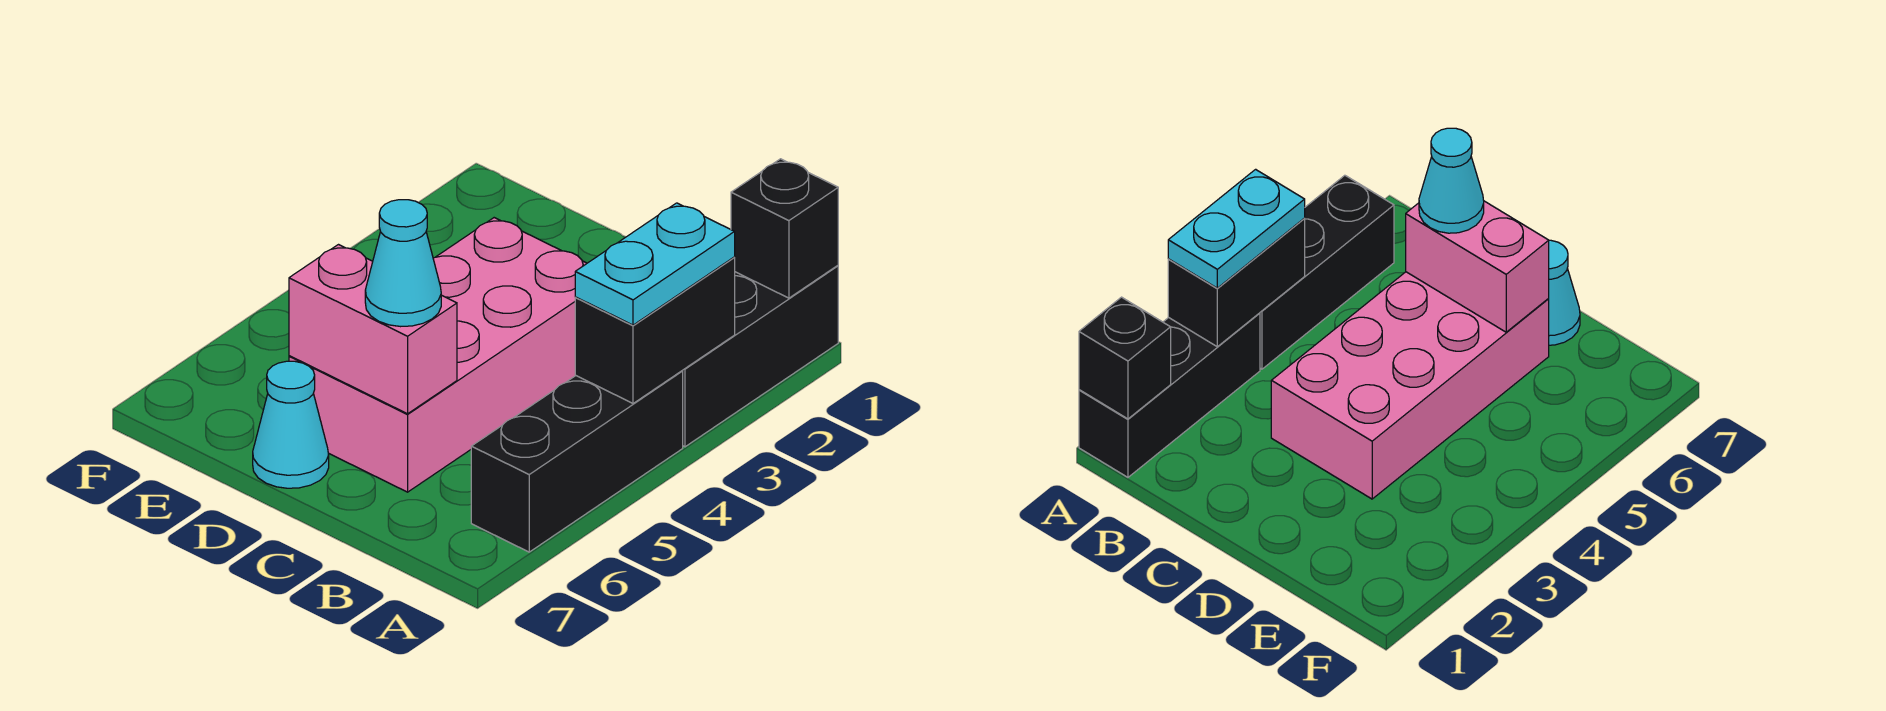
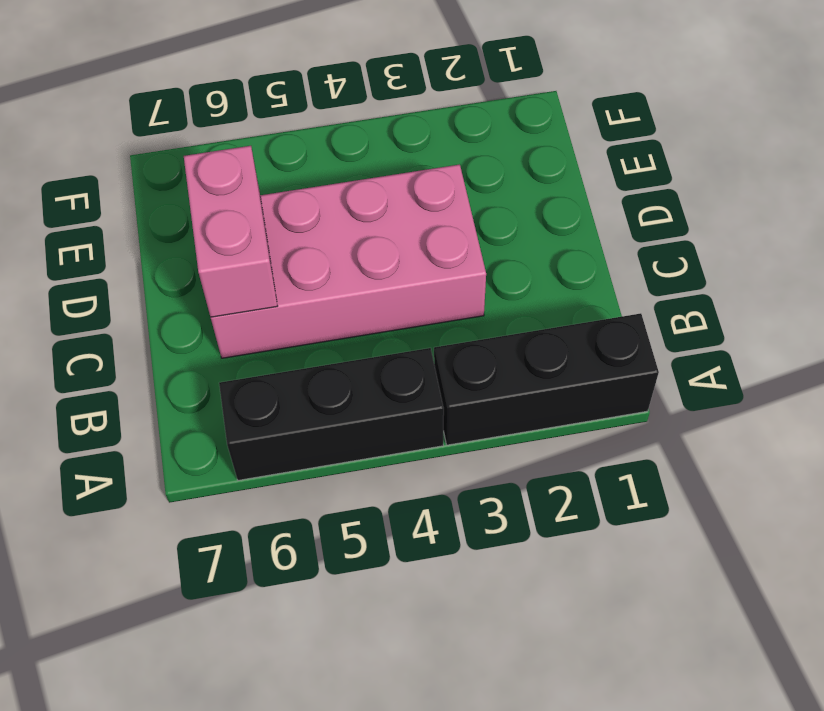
none -> cyan cone D7 level 1
none -> black brick A1 level 2

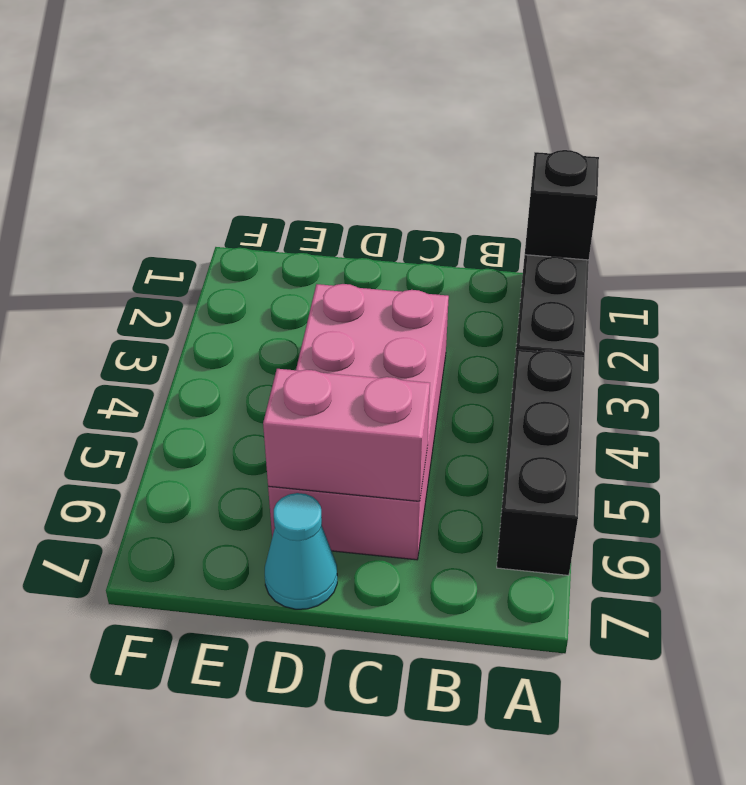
none -> black brick A3:A4 level 2
none -> cyan plate A3:A4 level 3

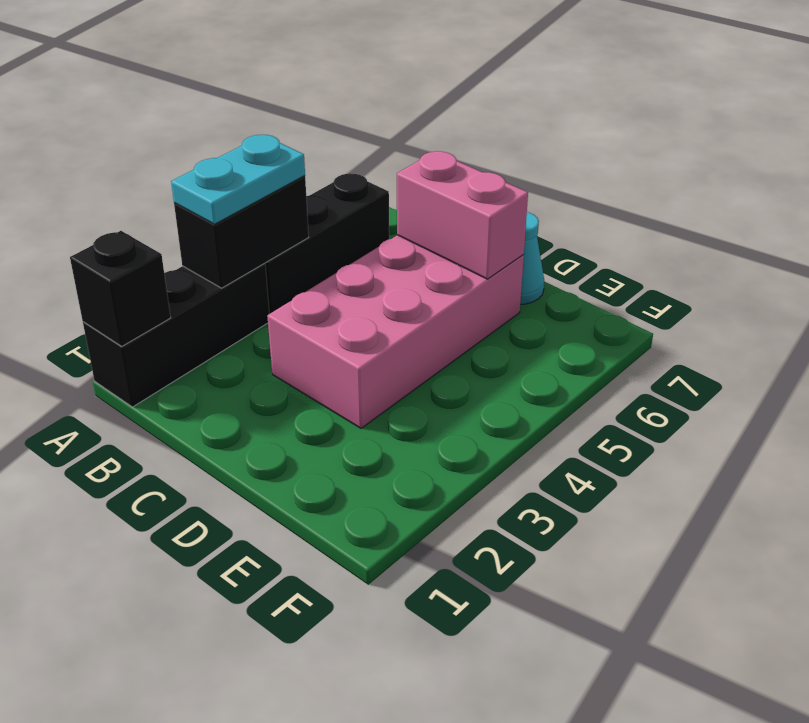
none -> cyan cone C6 level 3

